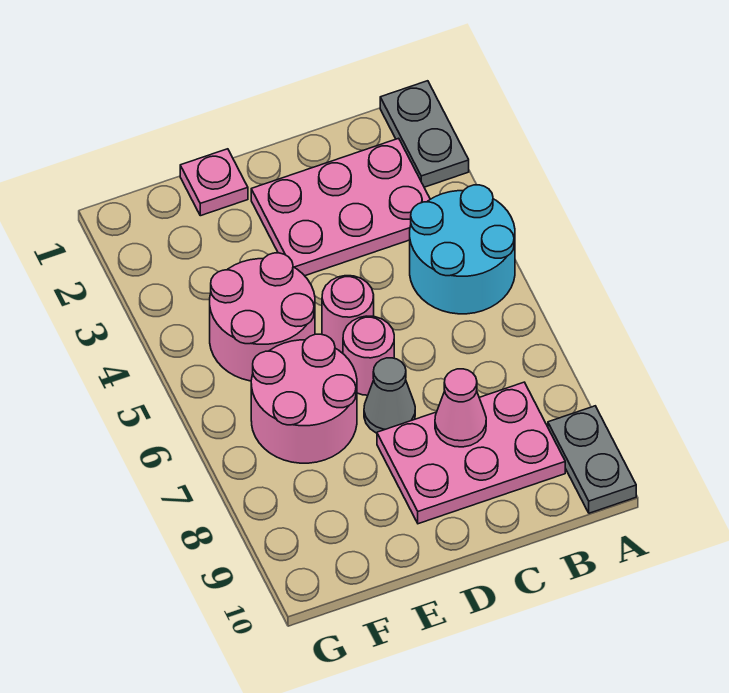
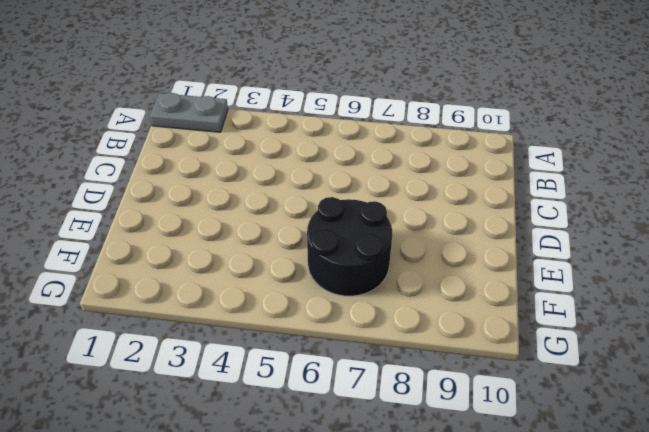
black round brick E6:F7 level 1 -> pink round brick E6:F7 level 1
none -> cyan round brick A4:B5 level 1
none -> grey plate A9:A10 level 1
none -> pink plate B2:D3 level 1

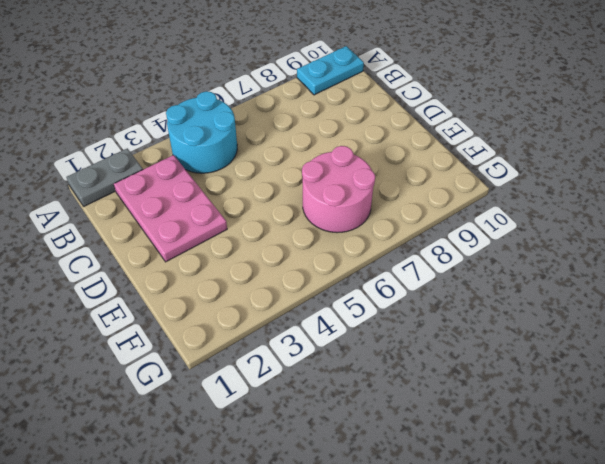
cyan plate A9:A10 level 1 -> grey plate A9:A10 level 1
none -> pink plate B8:D9 level 1
none -> pink round brick D5 level 1
none -> pink round brick D6 level 1

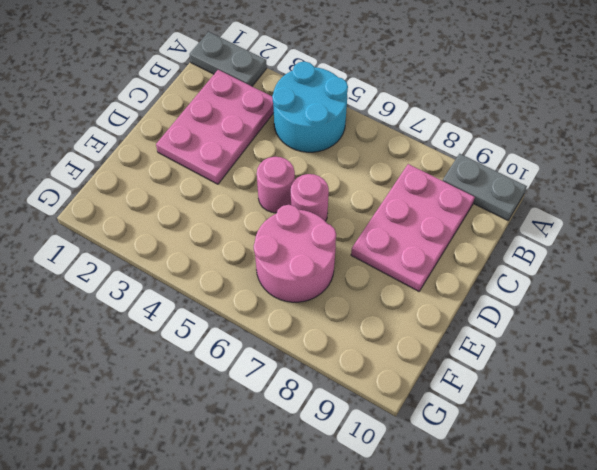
none -> grey cone D7 level 1
none -> pink plate E1 level 1
none -> pink round brick E4:F5 level 1

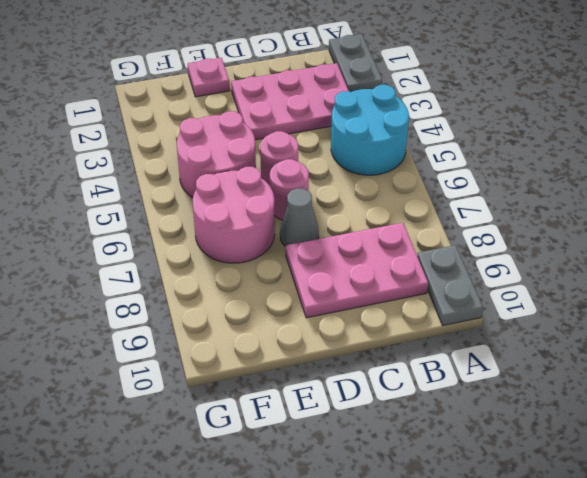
none -> pink cone C8 level 2

